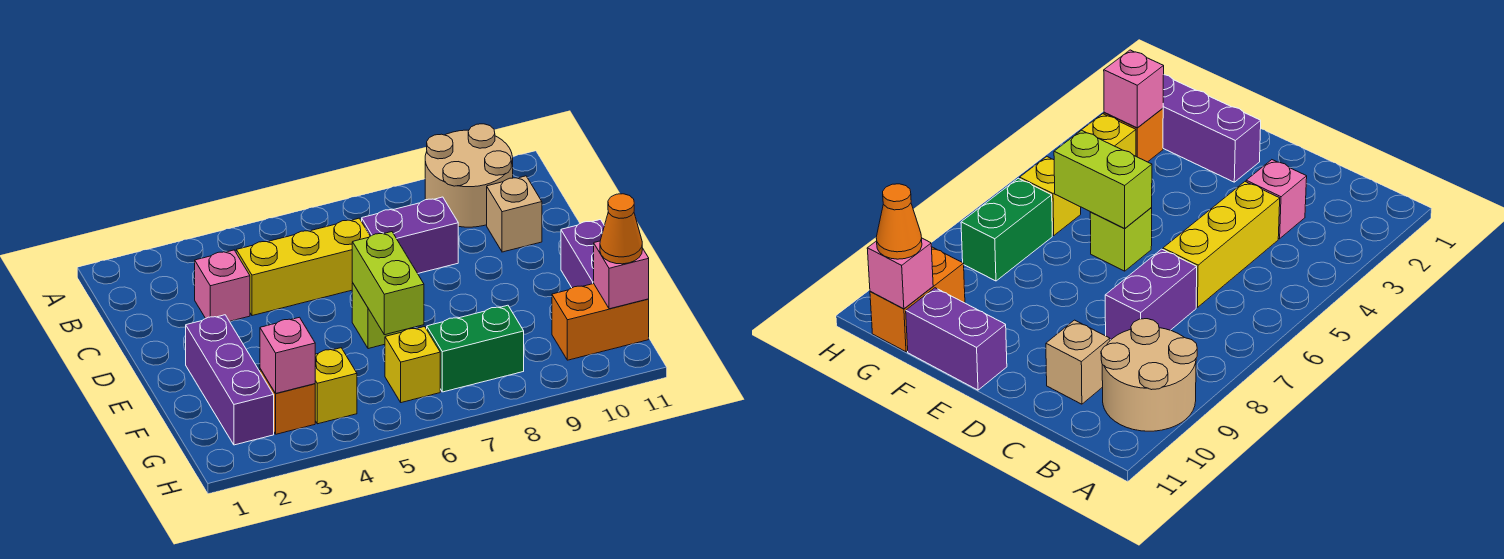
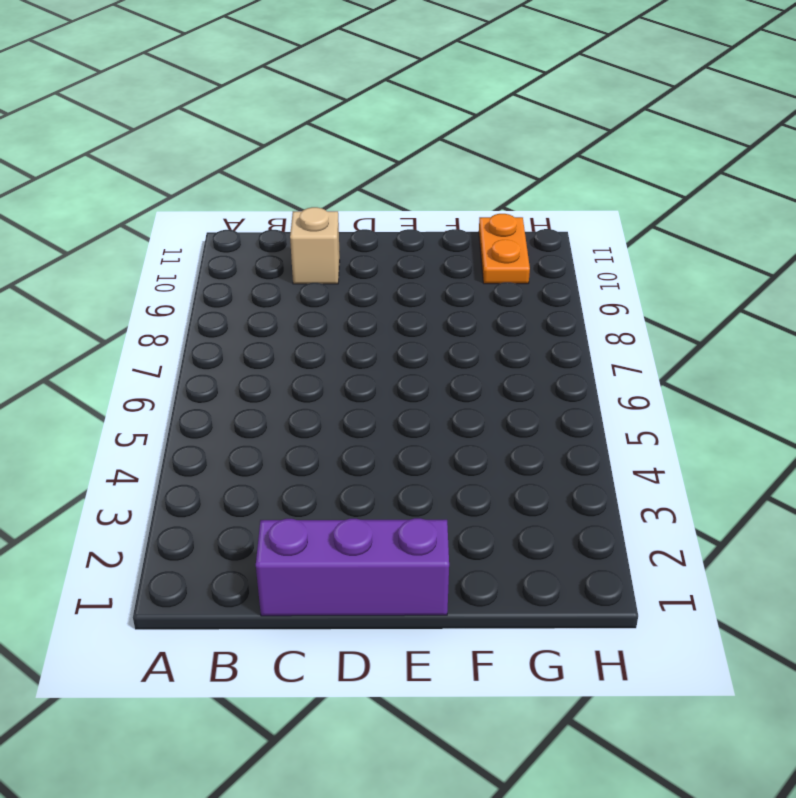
purple brick C1:E1 level 1 -> purple brick E2:G2 level 1
orange plate G10:G11 level 1 -> orange brick G10:G11 level 1
none -> tan round brick A9:B10 level 1
none -> pink brick C3 level 1
none -> yellow brick C4:C6 level 1

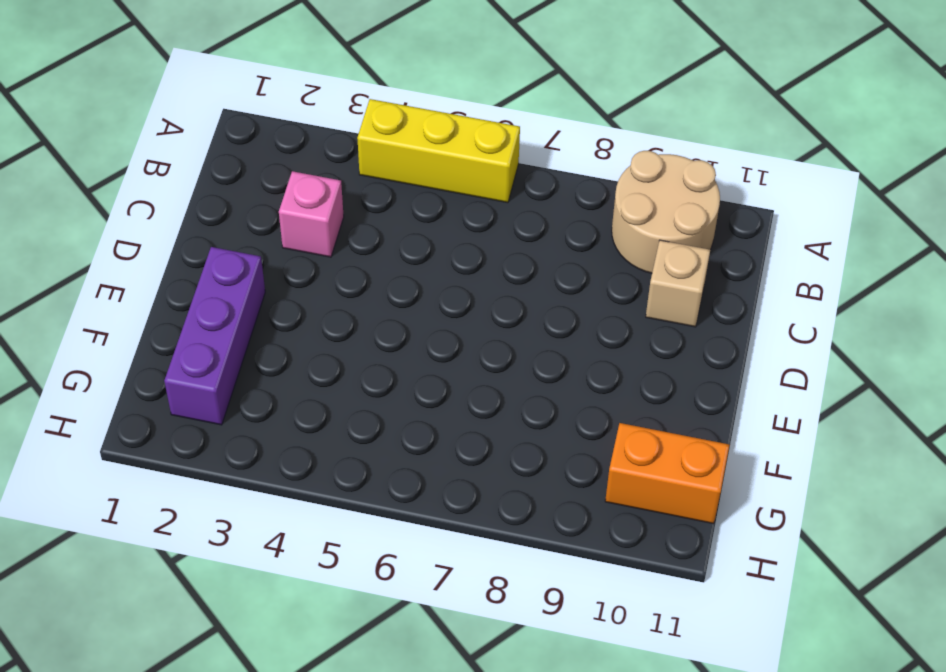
yellow brick A4:A6 level 1 -> yellow brick C4:C6 level 1
none -> purple brick C7:C8 level 1
none -> lime brick E6 level 1
none -> purple brick E11:F11 level 1

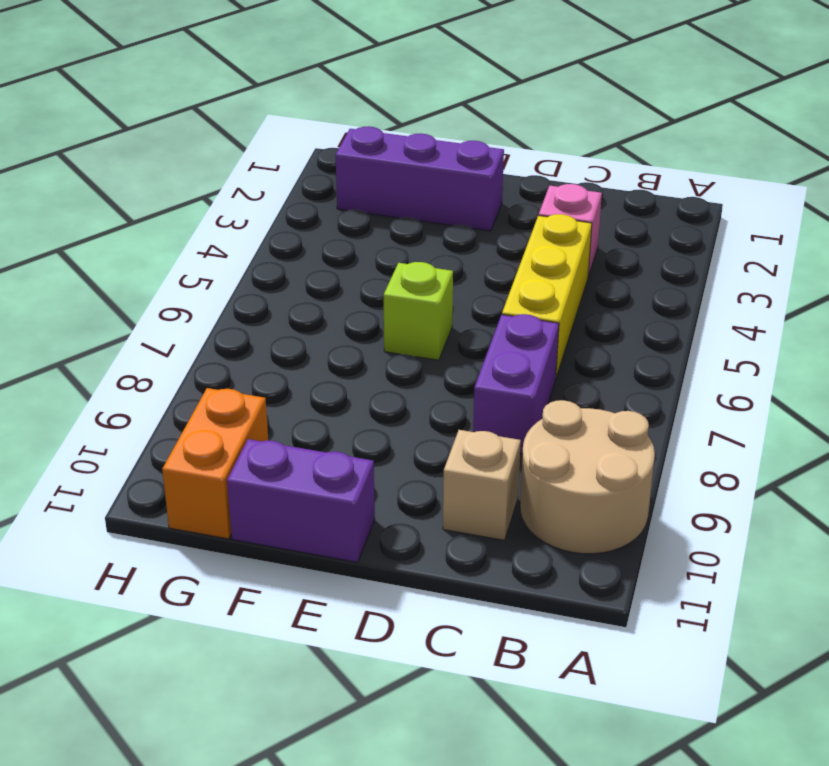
none -> orange brick G3 level 1
none -> yellow brick G4 level 1
none -> yellow brick G6 level 1

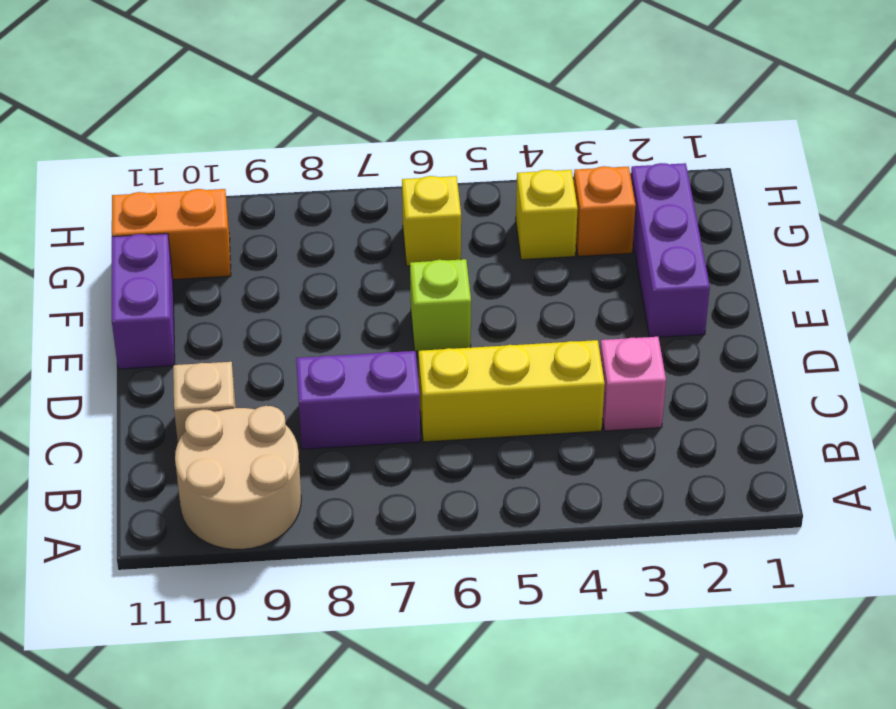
none -> green brick G7:G8 level 1
none -> lime brick E6:F6 level 2
none -> pink brick G3 level 2

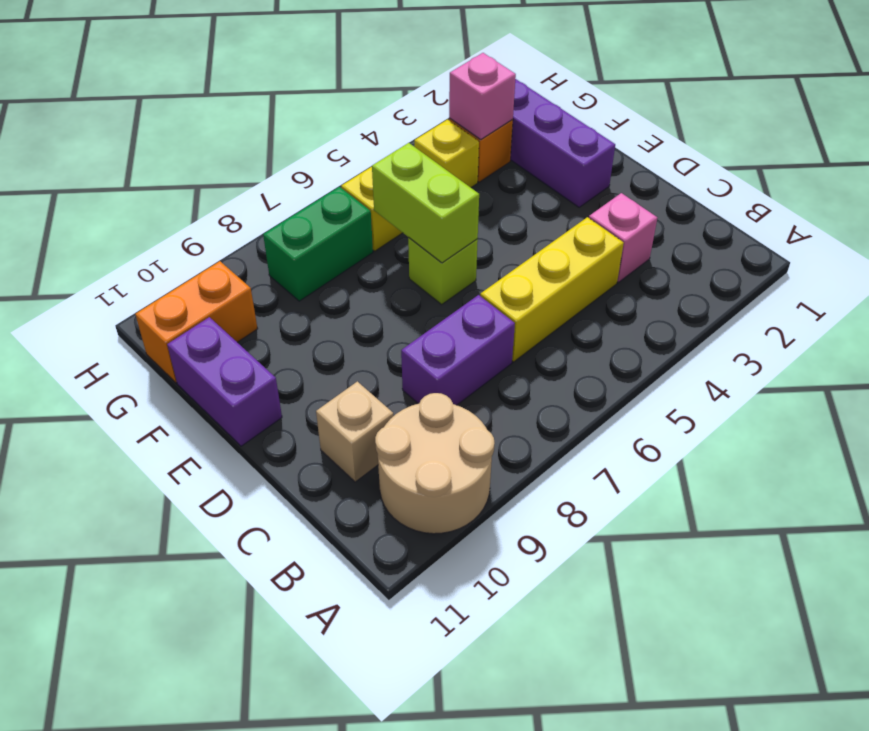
none -> pink brick G11 level 2
none -> orange cone G11 level 3

